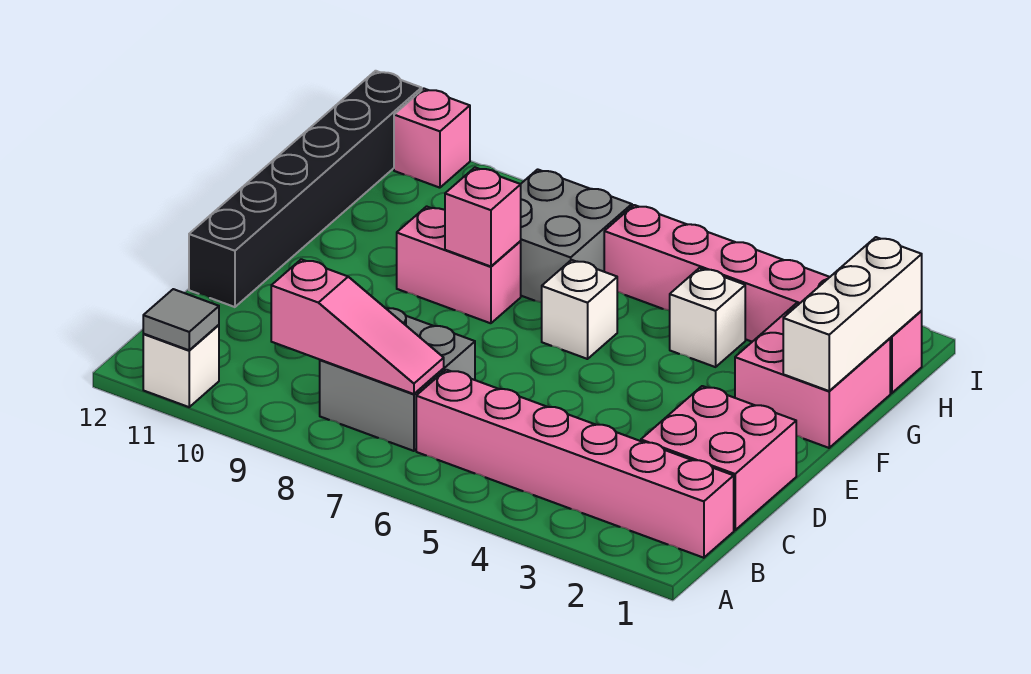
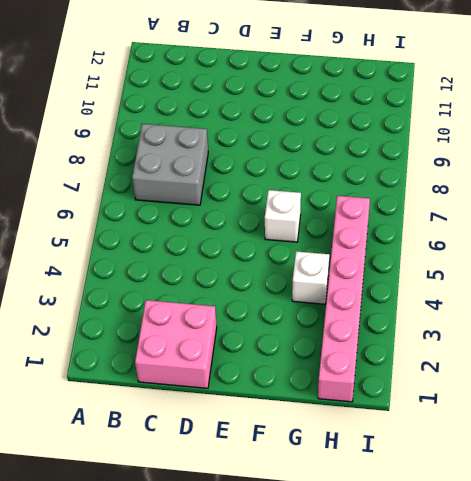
none -> white brick A11 level 1
none -> pink brick B1:B6 level 1
none -> black brick D12:I12 level 1

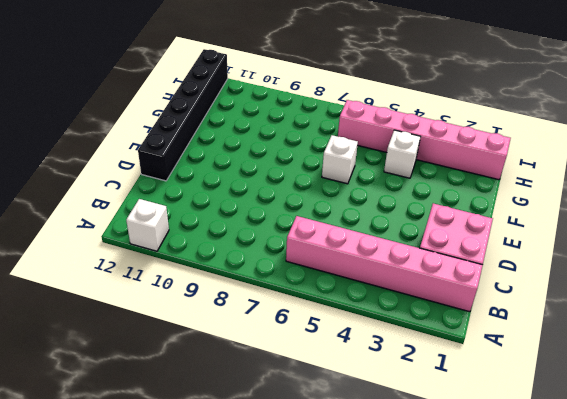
none -> grey brick B7:C8 level 1
none -> pink brick F1:G2 level 1
none -> pink brick F8:F9 level 1

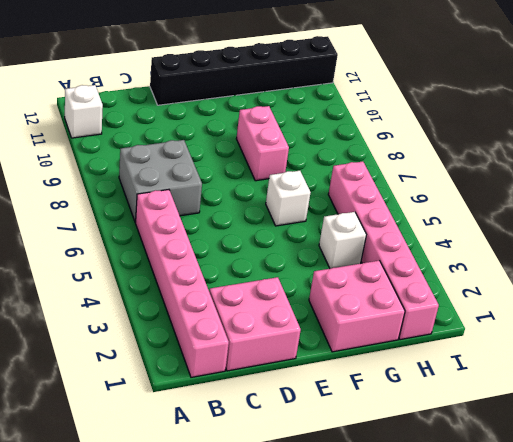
none -> grey brick G7:H8 level 1
none -> pink brick I11 level 1
none -> grey tile A11 level 2

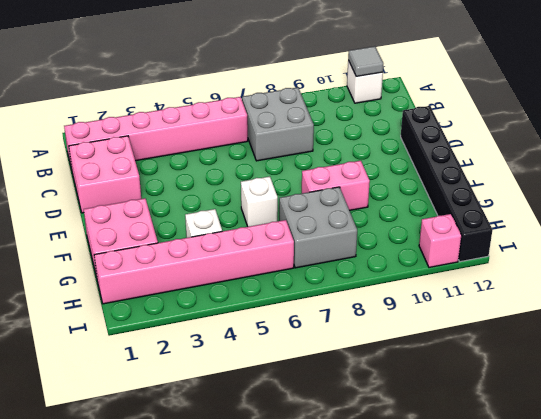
none -> pink slope B7:B9 level 2 top 9
none -> white brick F1:H1 level 2
none -> pink brick F8 level 2

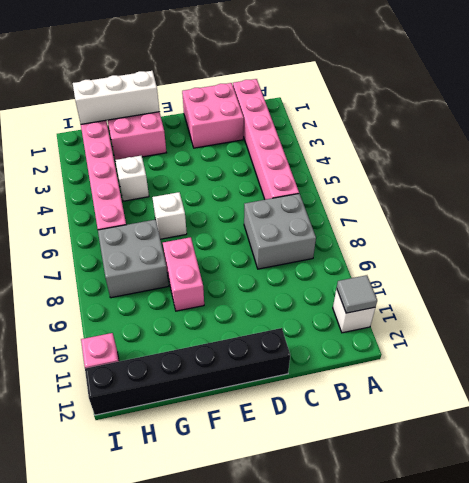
none -> pink slope B7:B9 level 2 top 9
none -> pink brick F8 level 2

